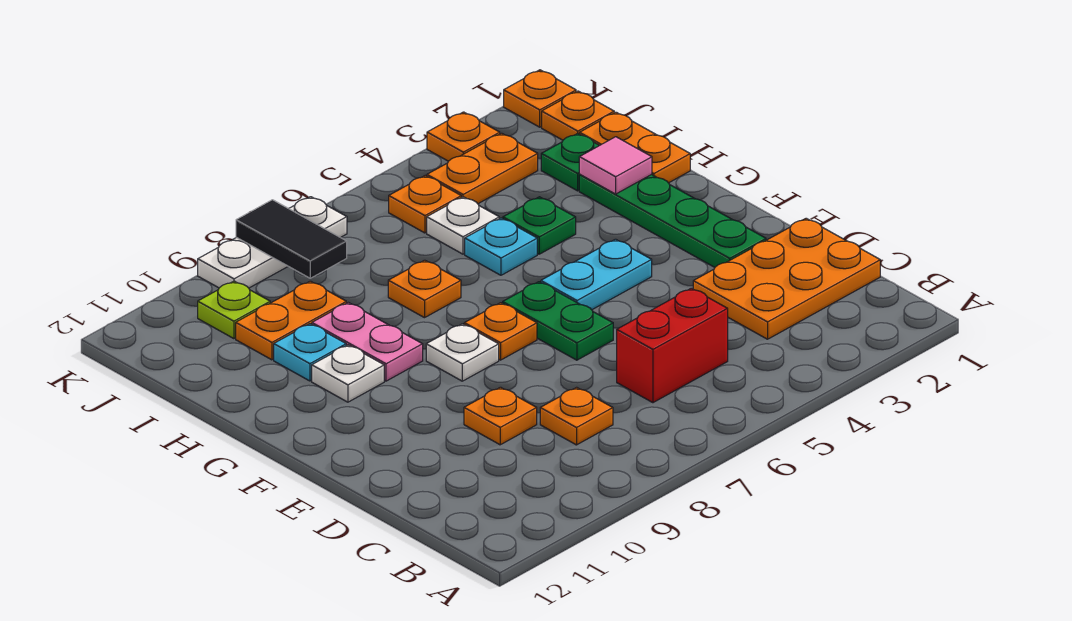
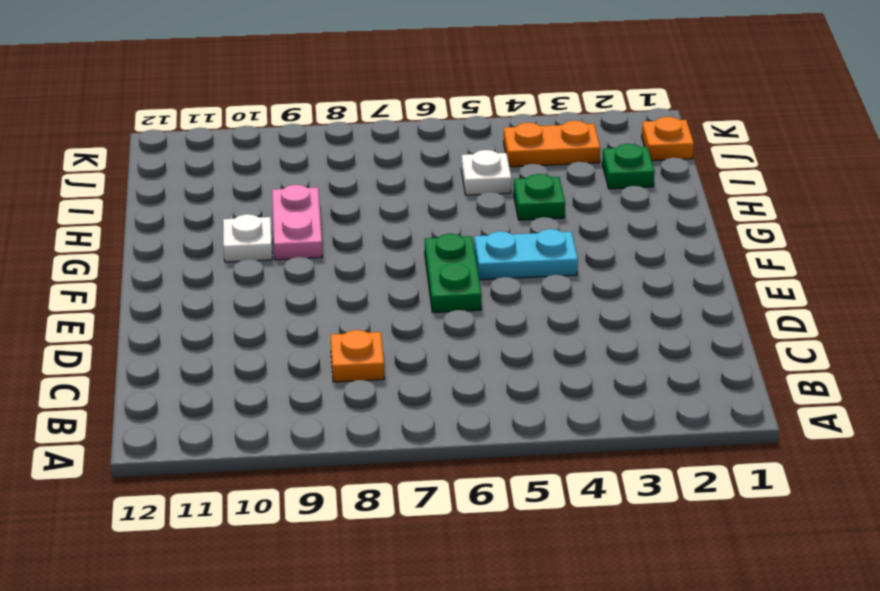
none -> orange plate C1:D3 level 1
none -> red brick C5:C6 level 1
none -> orange plate D9 level 1

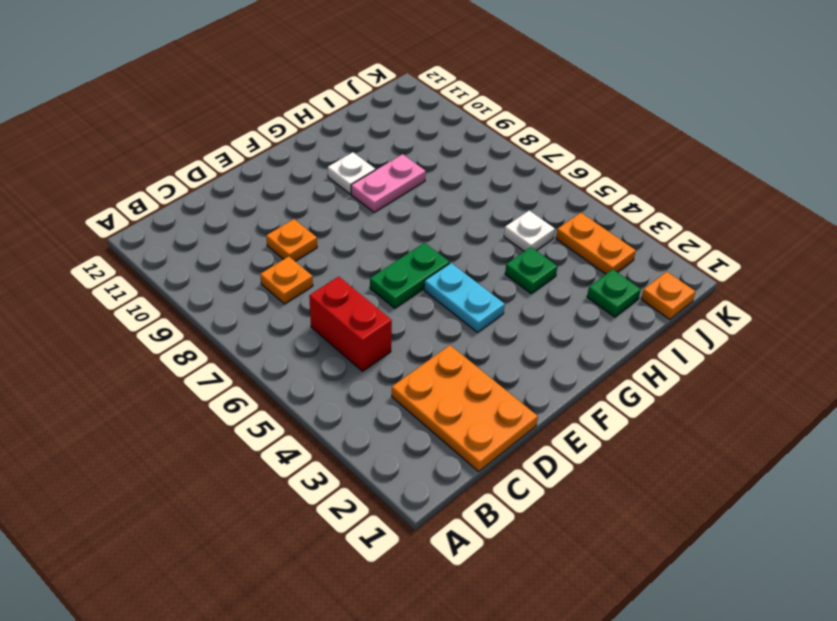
none -> green plate E2:H2 level 1
none -> orange plate F7 level 1
none -> white plate F8 level 1

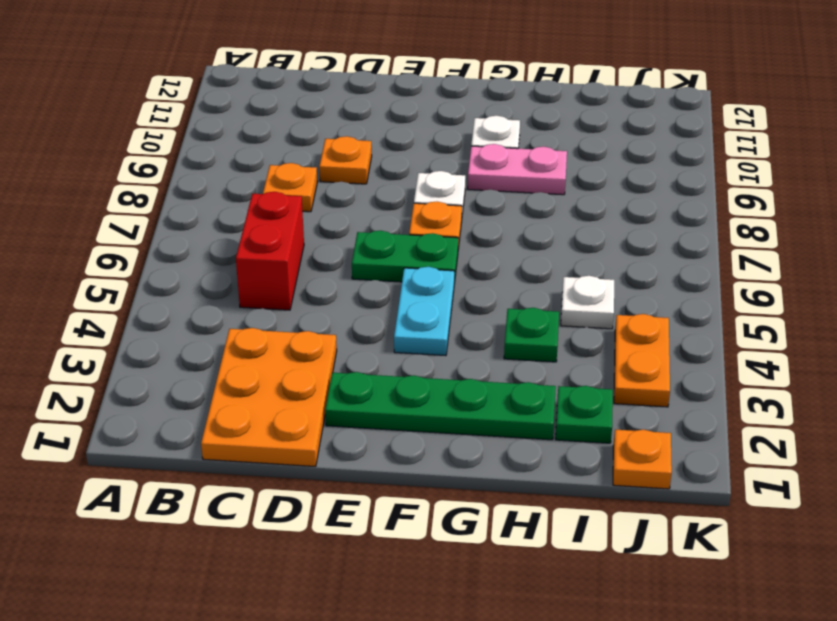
none -> orange plate H1:I1 level 1
none -> cyan plate H5 level 1
none -> orange plate H7 level 1

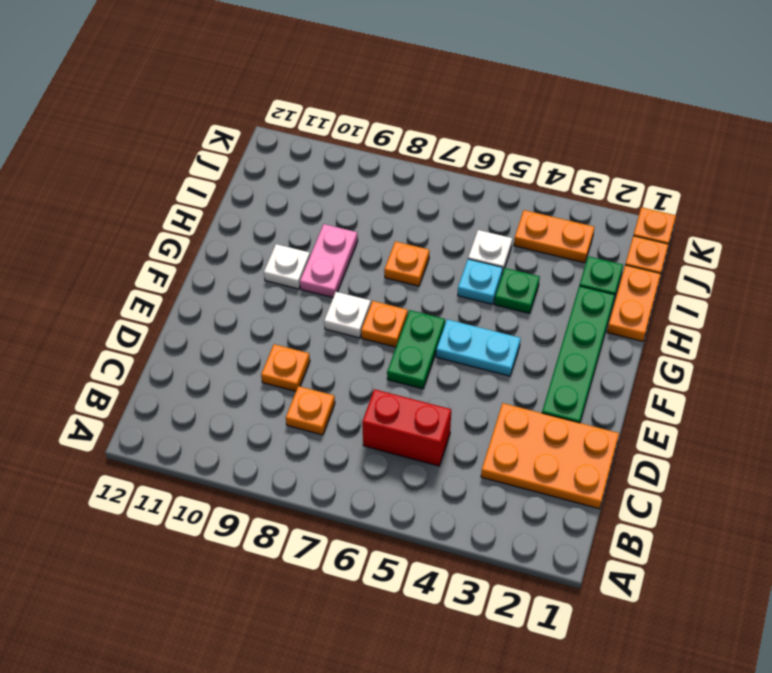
none -> cyan plate H10 level 1
none -> orange plate I9:I10 level 1
none -> orange plate J5 level 1

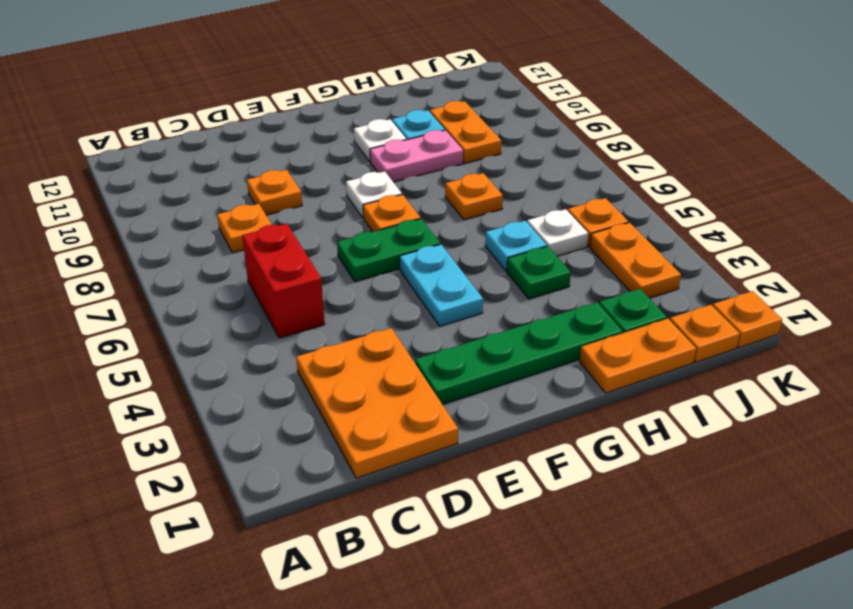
none -> lime plate J10 level 1
none -> orange plate K3 level 1
none -> white plate K7:K9 level 1

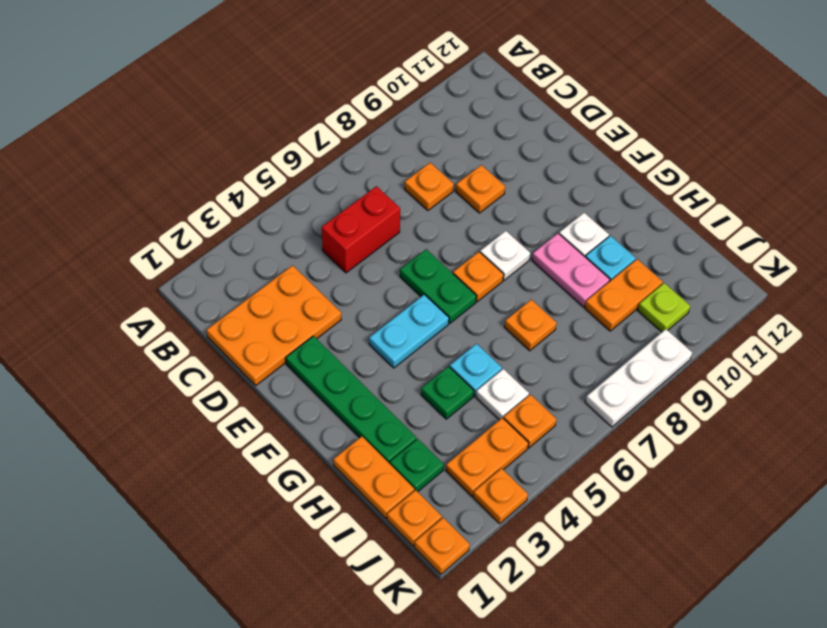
none -> pink tile H2 level 2
none -> black tile J8:K8 level 2

